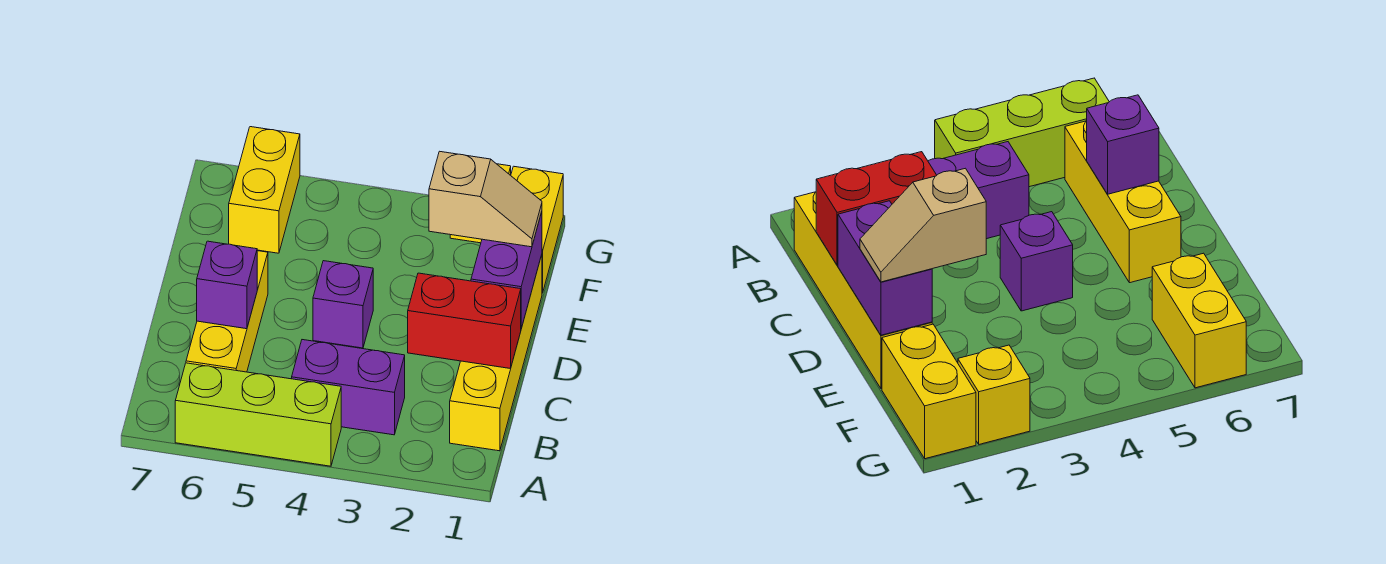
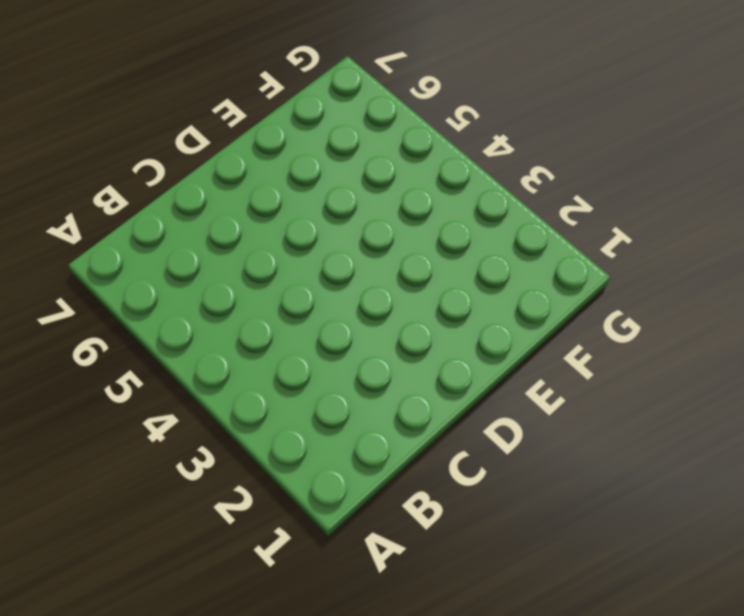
none -> lime brick A4:A6 level 1
none -> yellow brick B1:E1 level 1
none -> purple brick B3:B4 level 1

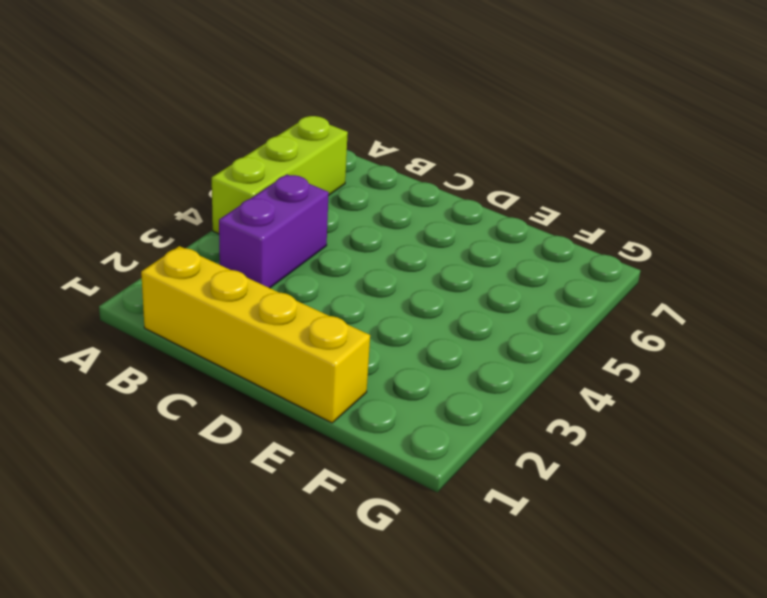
none -> yellow brick B6:D6 level 1
none -> purple brick D4 level 1
none -> yellow brick F1:G1 level 1

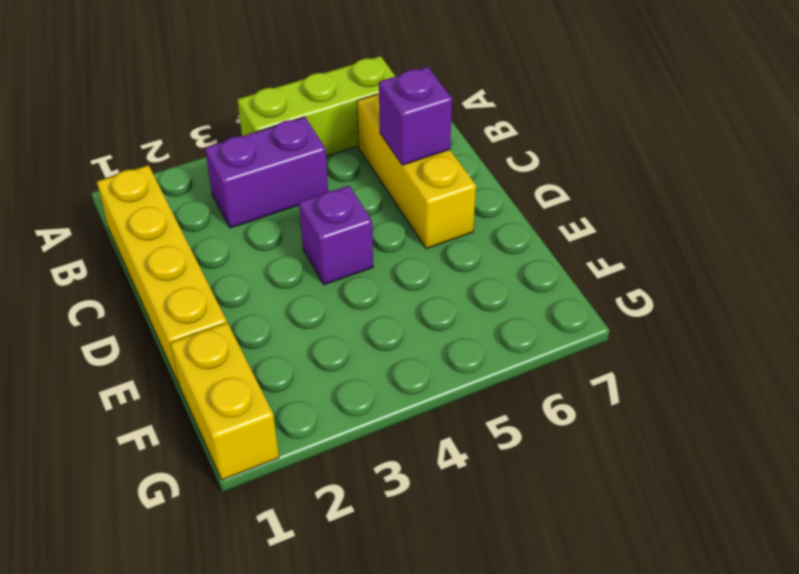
none -> yellow brick F6:G6 level 1
none -> yellow brick G2 level 1
none -> red brick C1:C2 level 2

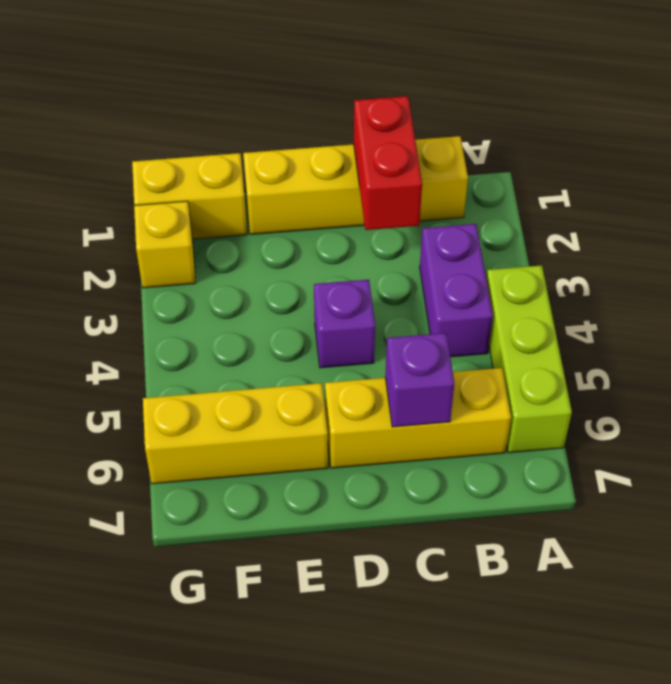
yellow brick E6:G6 level 1 -> yellow brick F6:G6 level 1
none -> purple brick D1:E1 level 2
none -> tan slope E1:E2 level 3 top 2

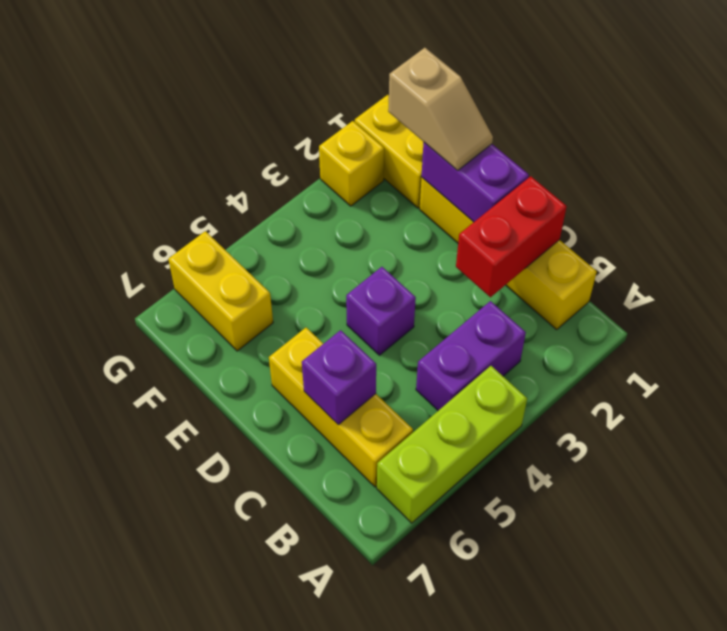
tan slope E1:F1 level 3 top F -> tan slope E1:E2 level 3 top 2

